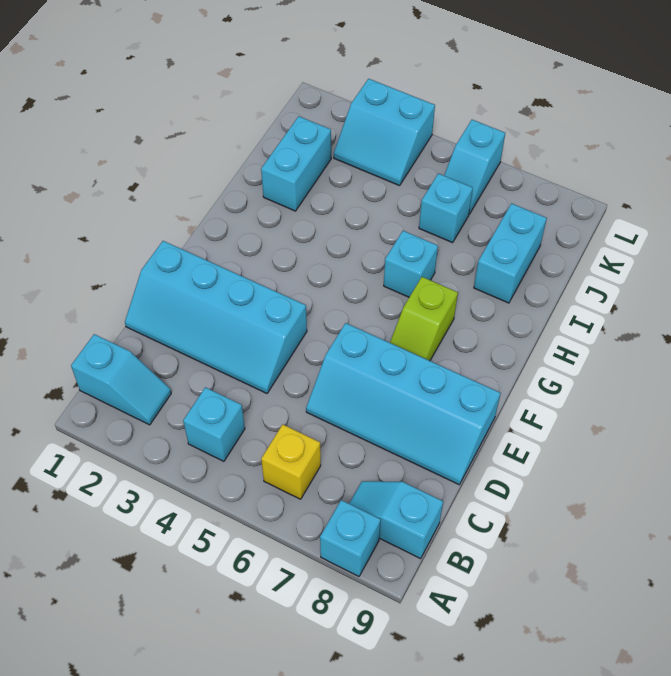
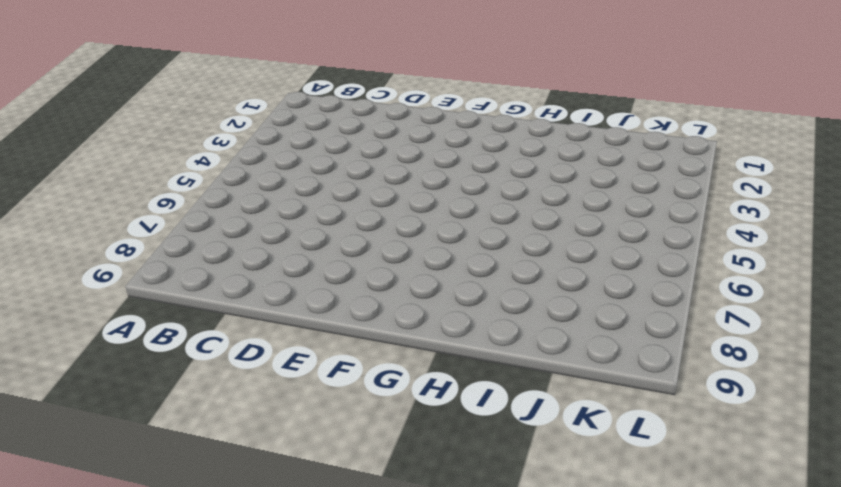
none -> cyan brick A8 level 1
none -> cyan slope B1:B2 level 1 top 1
none -> cyan brick B4 level 1

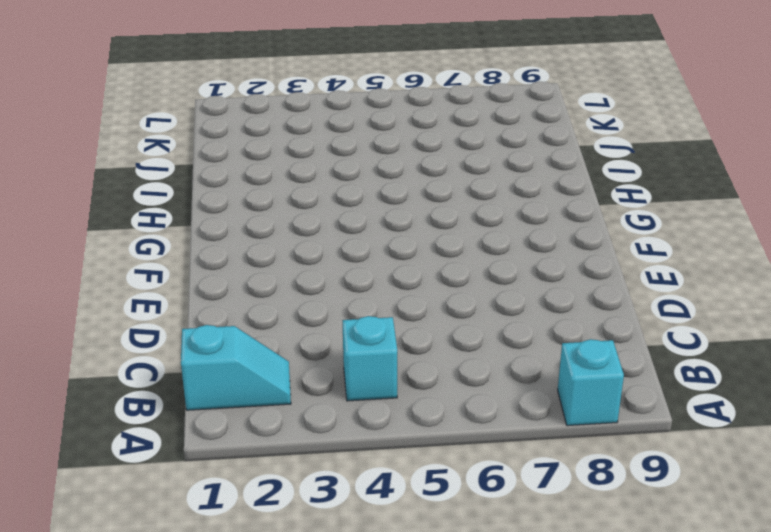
none -> yellow brick B6 level 1
none -> cyan slope B8:B9 level 1 top 9
none -> cyan slope D1:E4 level 1 top E

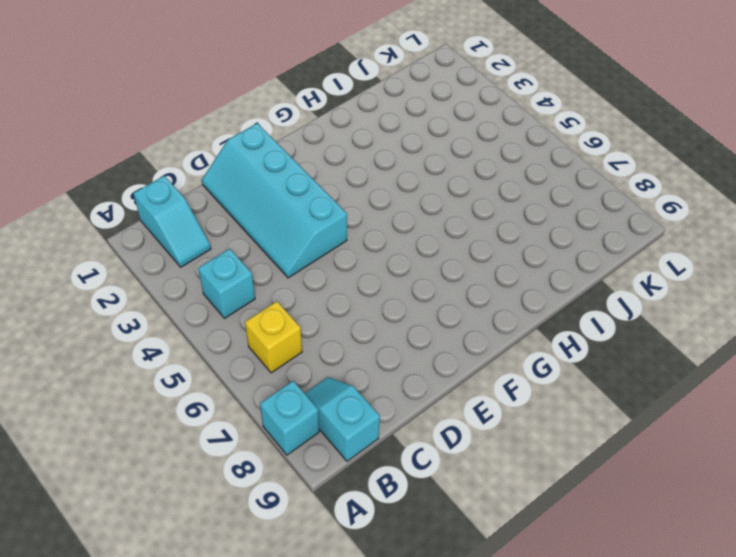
none -> cyan slope D6:E9 level 1 top E
none -> lime slope F7:G7 level 1 top G
none -> cyan brick H6 level 1

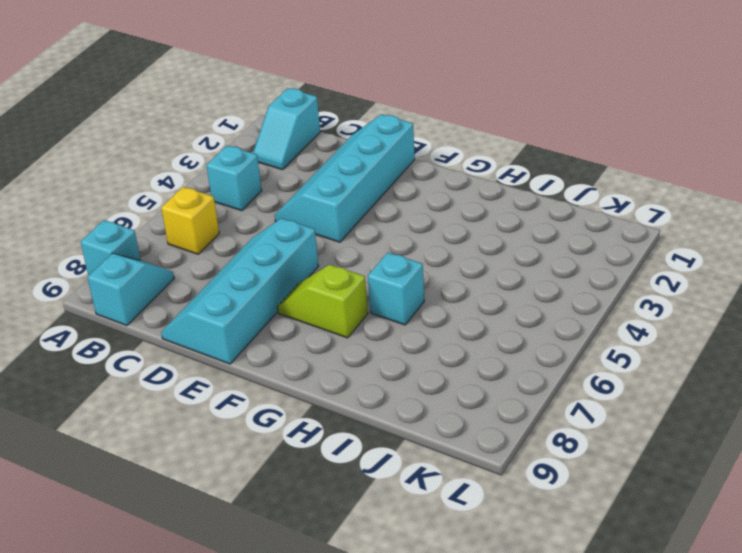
none -> cyan brick I2:J2 level 1
none -> cyan brick I8:J8 level 1
none -> cyan brick J6 level 1

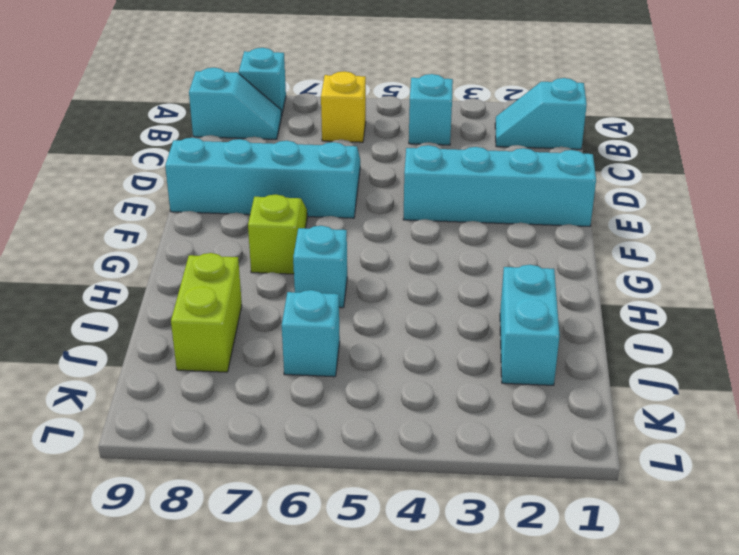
lime brick I8:J8 level 1 -> cyan brick I8:J8 level 1
none -> cyan slope K3:L4 level 1 top L
none -> cyan slope K6:L6 level 1 top L

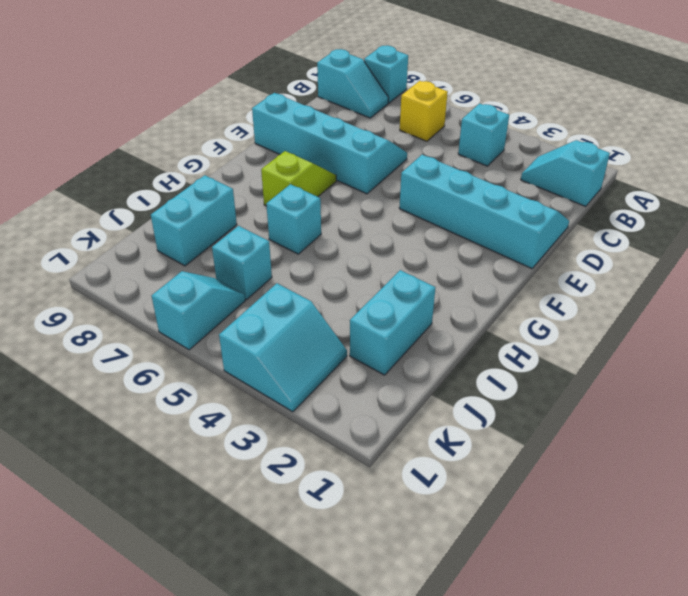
cyan slope K3:L4 level 1 top 4 -> cyan slope K3:L4 level 1 top L

